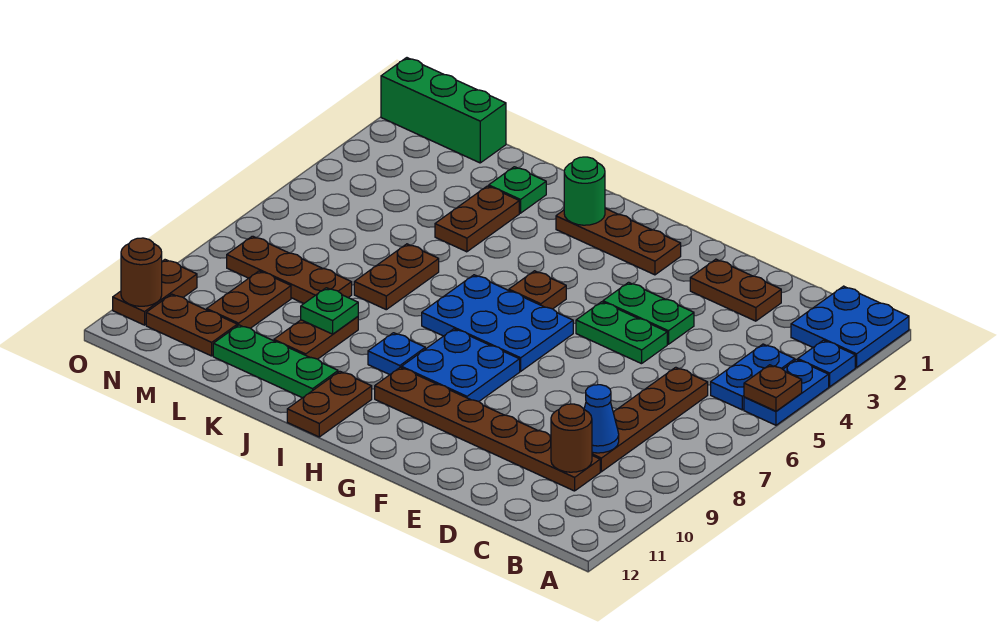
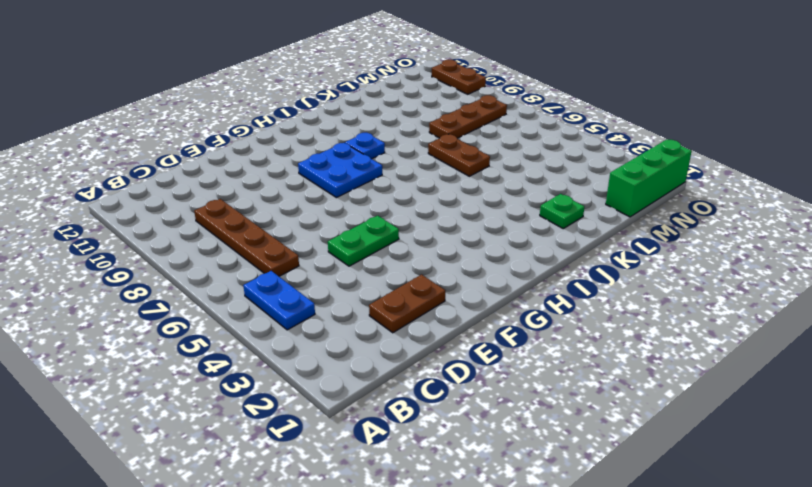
none -> blue plate A1:B2 level 1
none -> blue plate A3 level 1
none -> blue plate A4:A5 level 1
none -> brown plate C10:H10 level 1

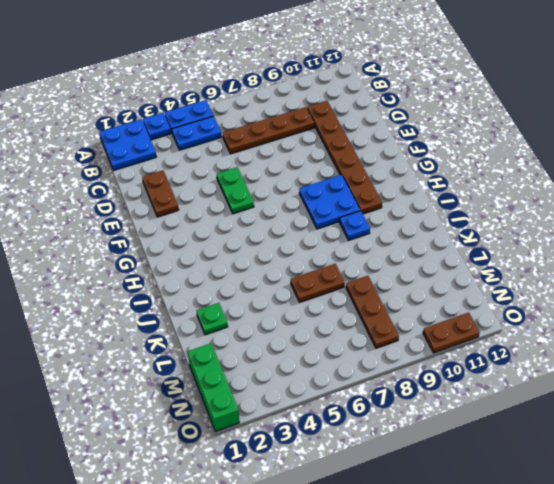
none -> green plate E4:F4 level 1
none -> brown plate G2:I2 level 1
none -> blue plate G6:I7 level 1
none -> brown plate H5 level 1

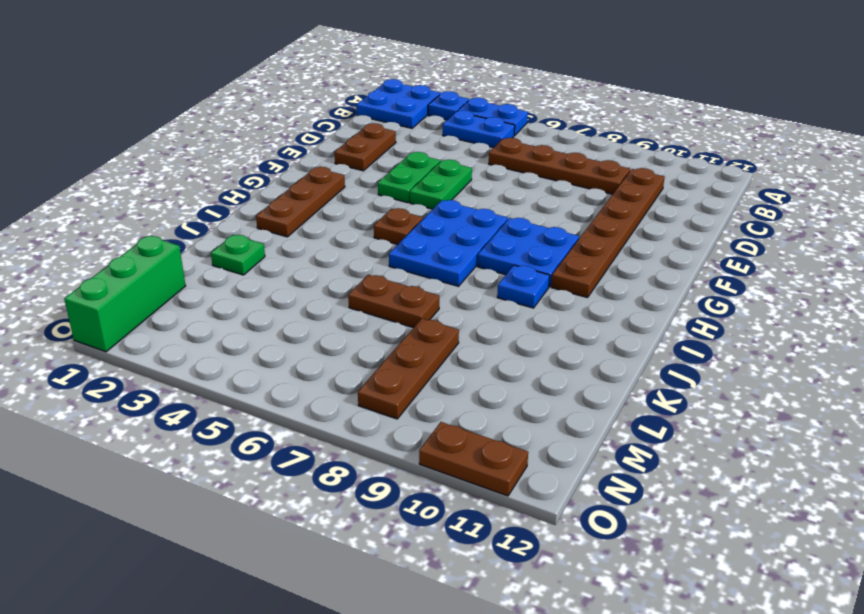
none -> brown plate I11:I12 level 1
none -> green plate J11:L11 level 1
none -> brown plate K3:K4 level 1
none -> brown plate K9:K10 level 1

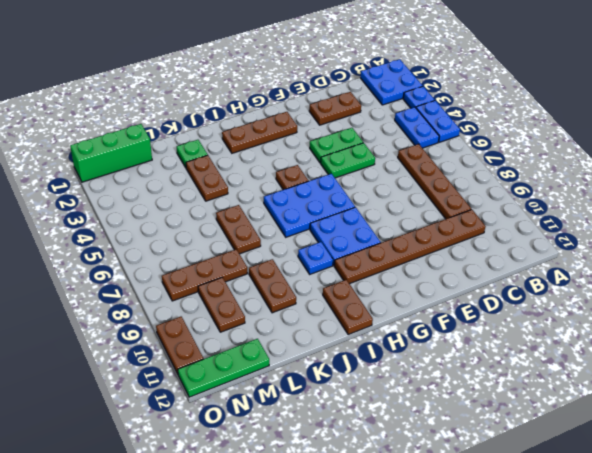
green plate M12:O12 level 1 -> green plate J11:L11 level 1
none -> brown plate M11:N11 level 1
none -> brown plate A5 level 2
none -> blue cone C9 level 2
none -> brown round brick C10 level 2

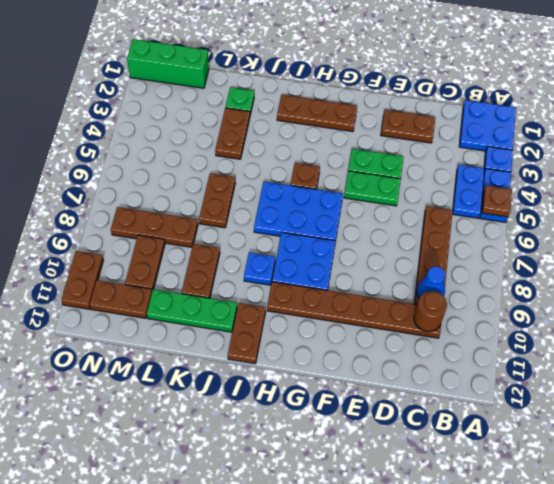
none -> green round brick I2 level 2
none -> green plate K9 level 2
none -> brown round brick O11 level 2

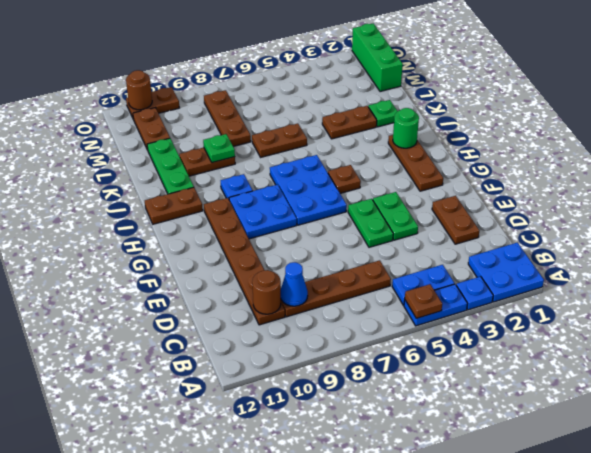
none -> brown plate M9:M10 level 1

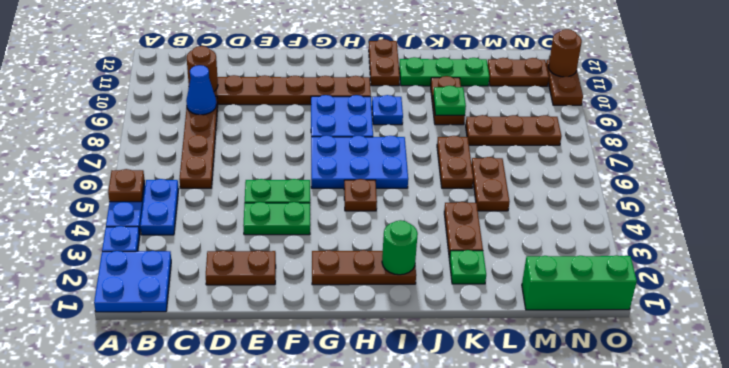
brown plate L5:L6 level 1 -> brown plate M9:M10 level 1

